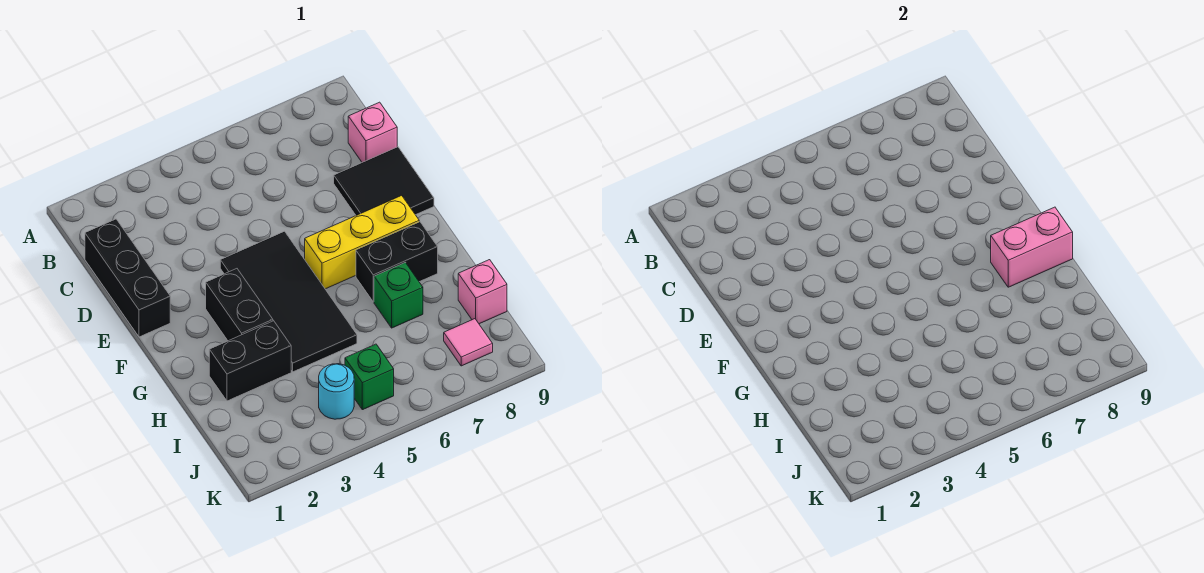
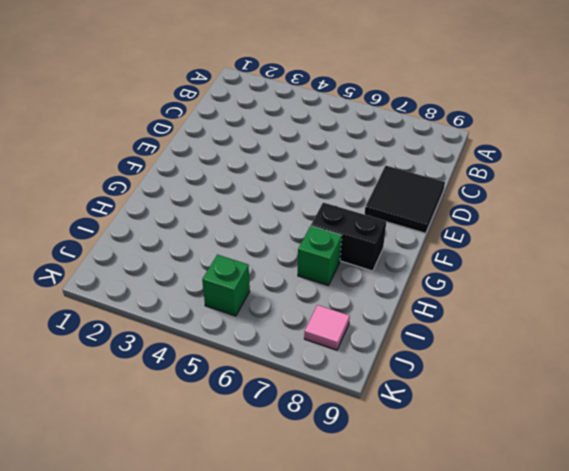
none -> black brick C1:E1 level 1
none -> pink brick C9 level 1
none -> black tile E4:H5 level 1

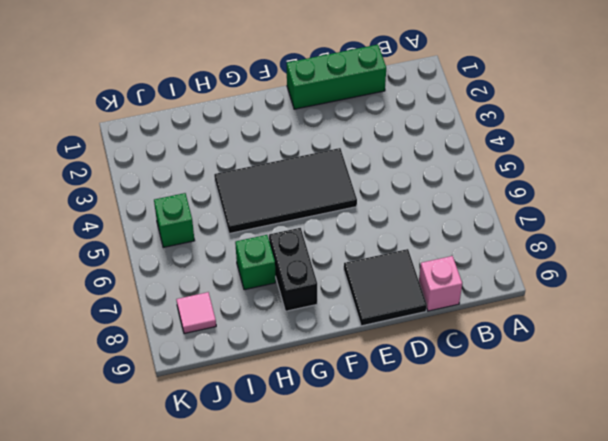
green brick C1:E1 level 1 -> black brick C1:E1 level 1
none -> black brick F3:G3 level 1
none -> yellow brick F6:F8 level 1
none -> black brick H2:H3 level 1

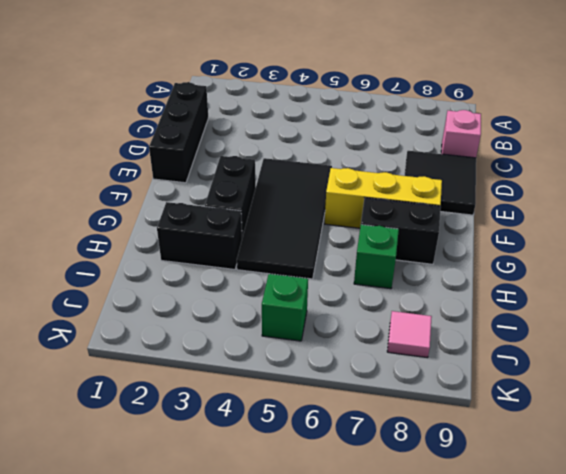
none -> pink brick I9 level 1
none -> cyan round brick J4 level 1
none -> pink brick G8:G9 level 2

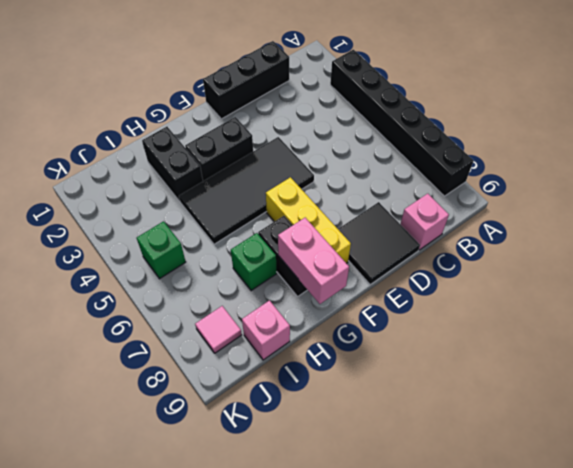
black brick A3:A8 level 1 -> none
none -> cyan round brick J4 level 1

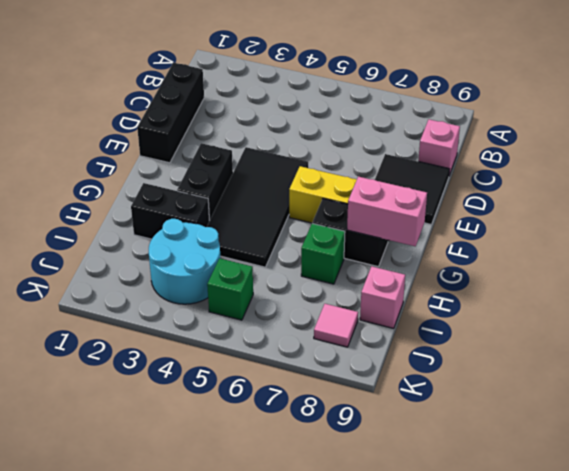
cyan round brick I3:J4 level 1 -> cyan round brick J4 level 1

